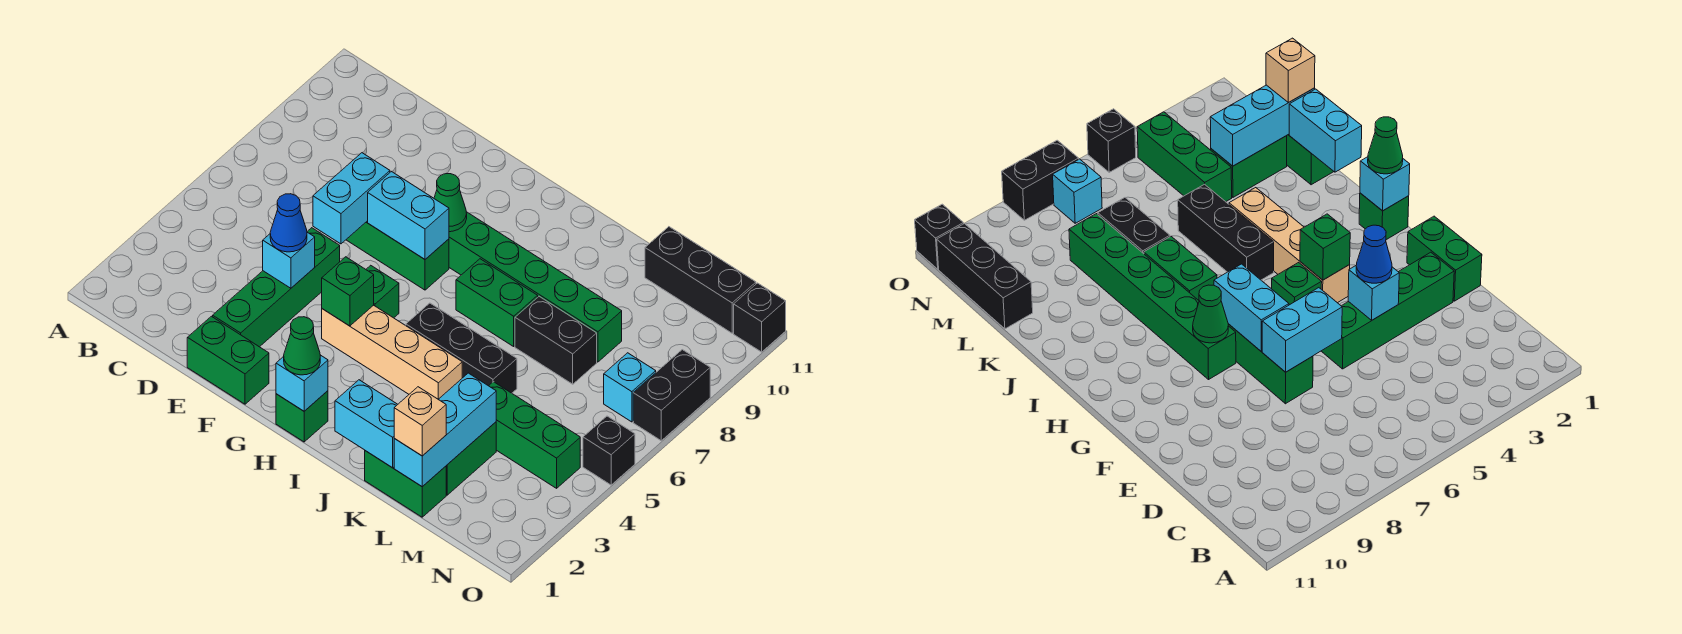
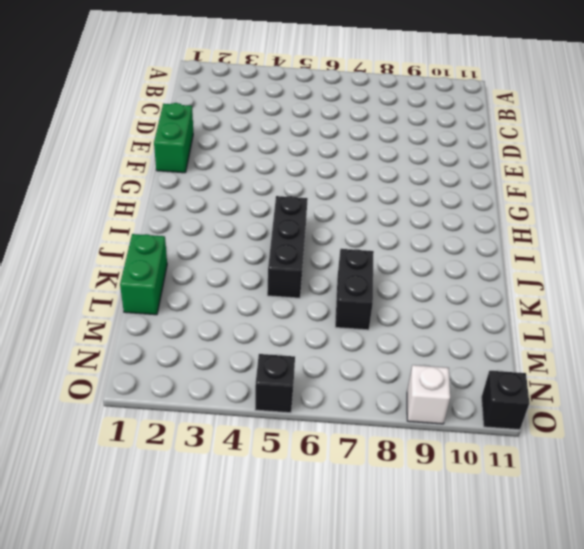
white brick O9 level 1 -> none
none -> green brick E2:E5 level 1
none -> green brick E7:G7 level 1
none -> tan brick G4:J4 level 1

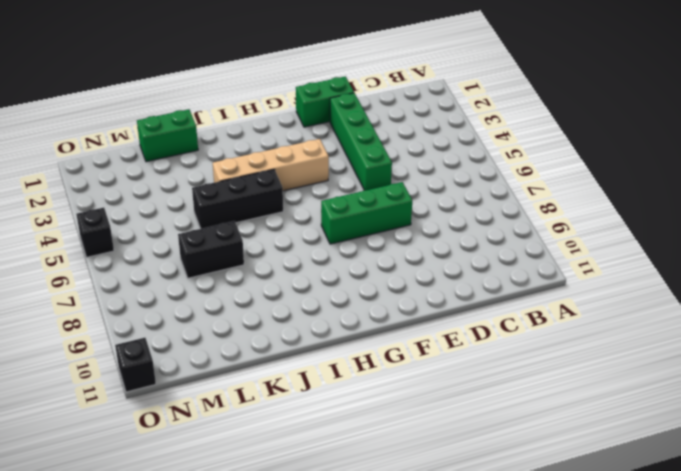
none -> green brick G5 level 1
none -> green brick G8:L8 level 1
none -> green brick H1 level 1

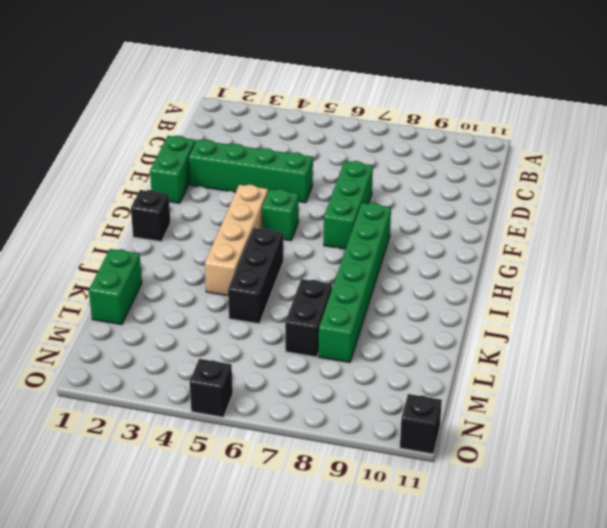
black brick H1 level 1 -> green brick H1 level 1
none -> green brick I7:J7 level 1
none -> green brick L2:L3 level 1
none -> green brick L4:N4 level 1

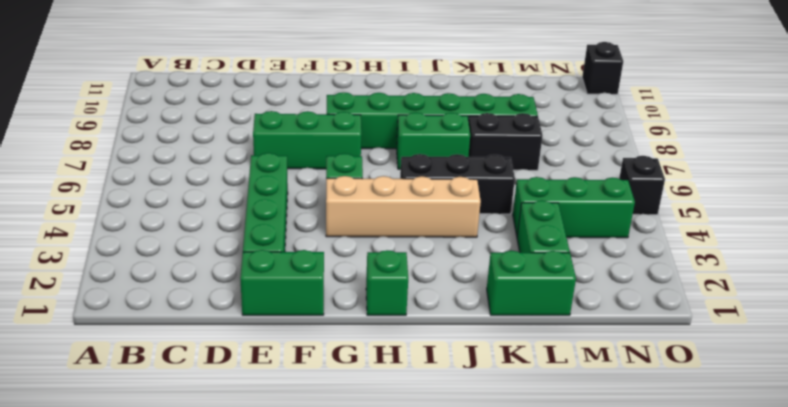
none -> black brick L11:N11 level 1
none -> cyan brick N7 level 1
none -> black brick O7:O8 level 1

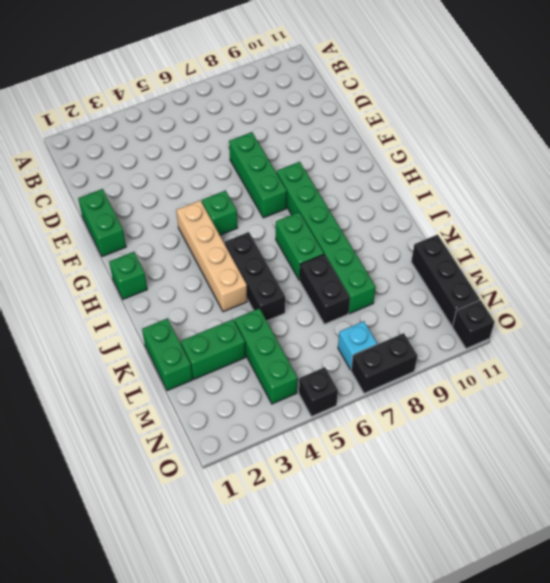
none -> green brick E2:E5 level 1
none -> cyan brick E4 level 2
none -> cyan brick E6:E7 level 2

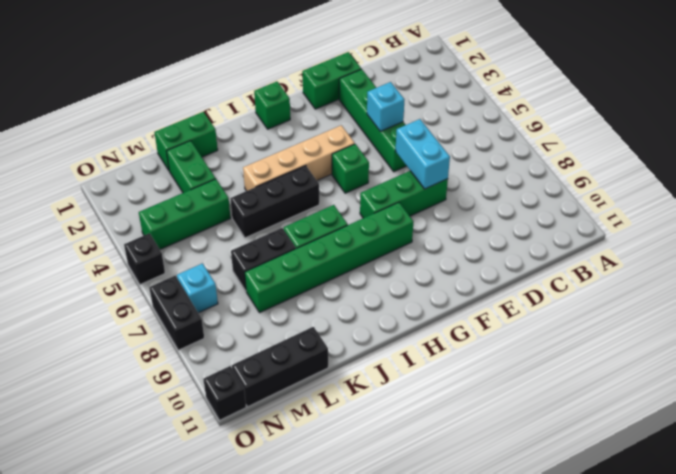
none -> cyan brick F7:G7 level 2
none -> green brick G4 level 2
none -> green cone G8 level 2

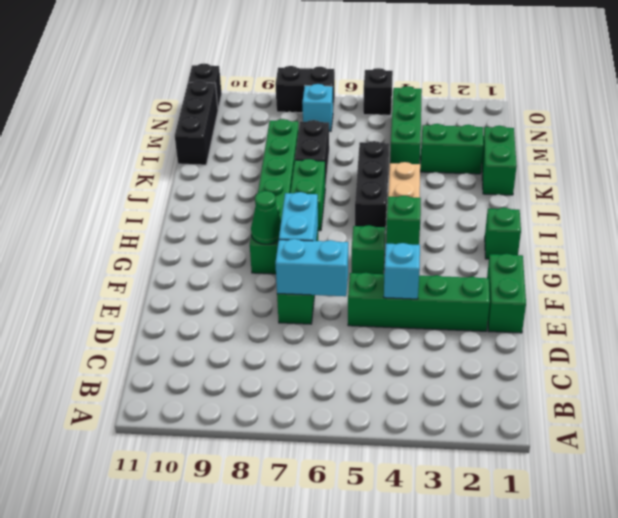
none -> cyan brick H1 level 2
none -> cyan brick J1:K1 level 2
none -> cyan brick L1:L3 level 2

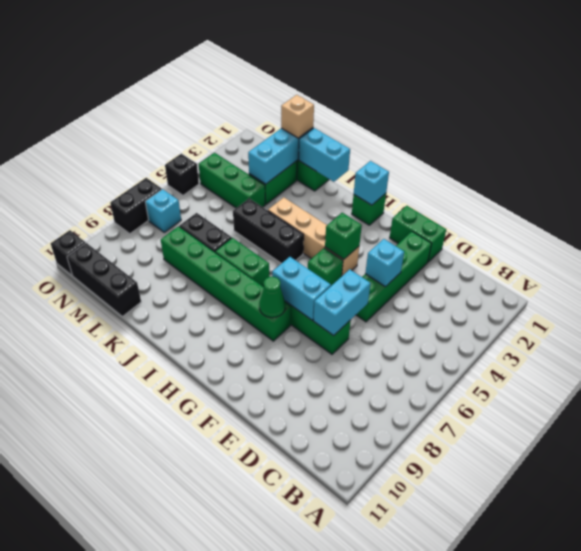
none -> blue cone E4 level 3
none -> green cone H1 level 3

